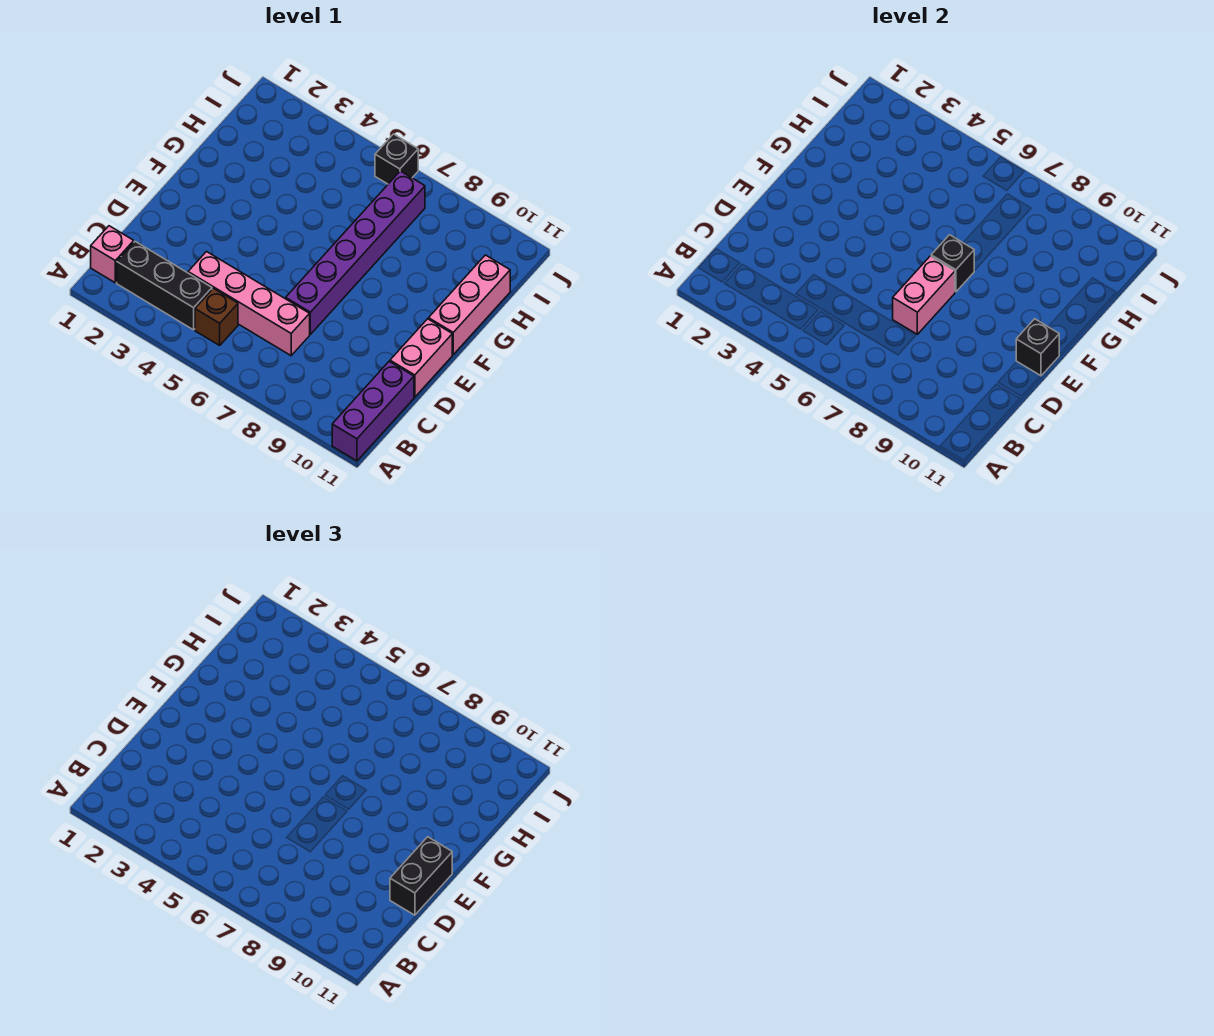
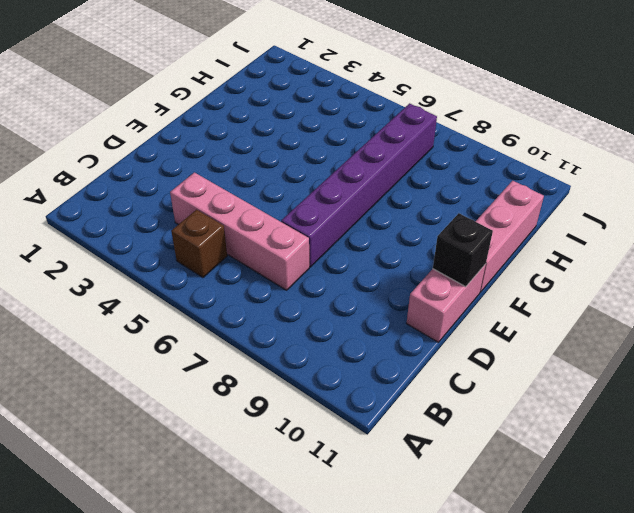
none -> purple brick A11:C11 level 1
none -> pink brick B1 level 1
none -> black brick B2:B4 level 1

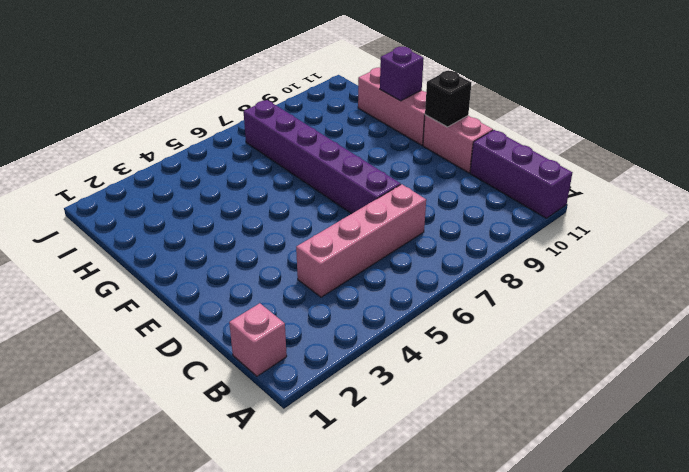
purple brick G11 level 2 -> none
none -> black brick B2:B4 level 1
none -> brown brick B5 level 1
none -> black brick J6 level 1

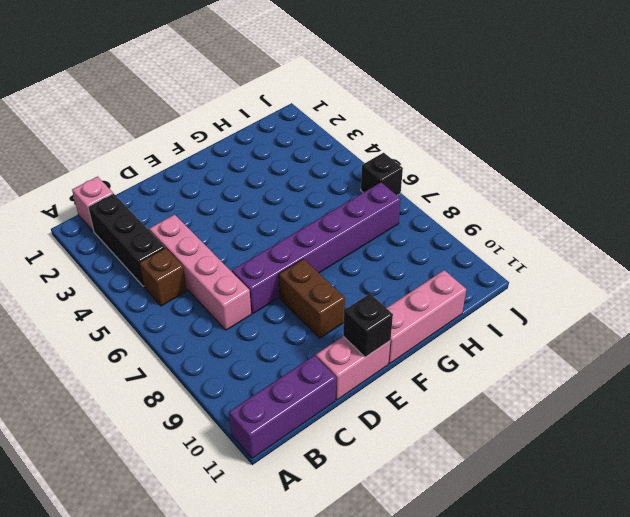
brown brick E8:E9 level 1 -> none
none -> pink brick D7:E7 level 2
none -> black brick F7 level 2
none -> black brick D11:E11 level 3

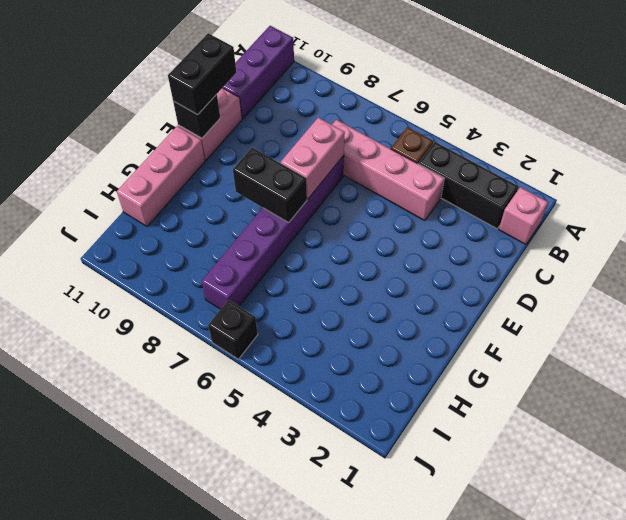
black brick F7:F8 level 2 -> black brick F7 level 2

